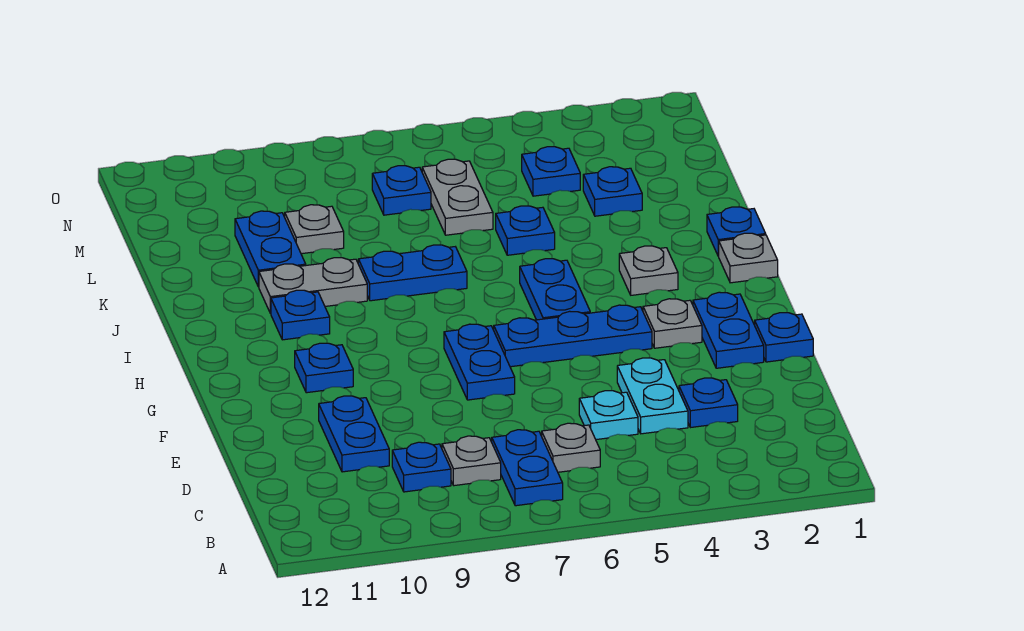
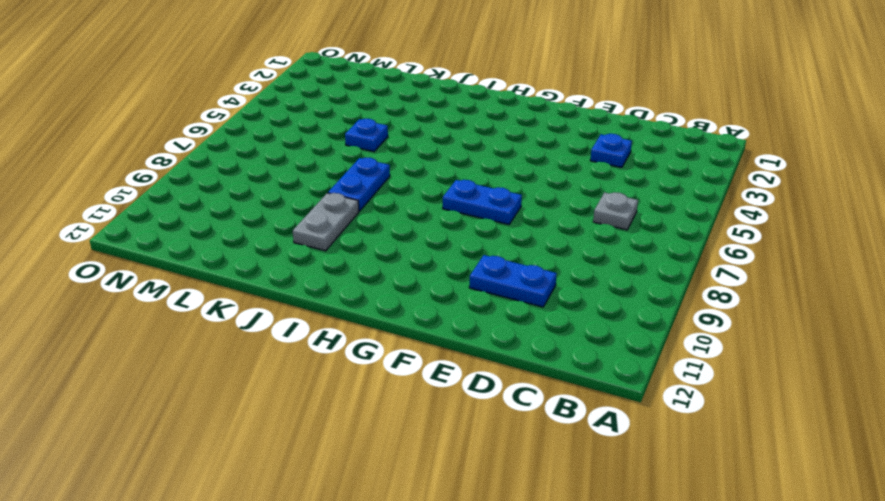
none -> blue plate B7:C7 level 1
none -> grey plate C8 level 1
none -> blue plate C9 level 1

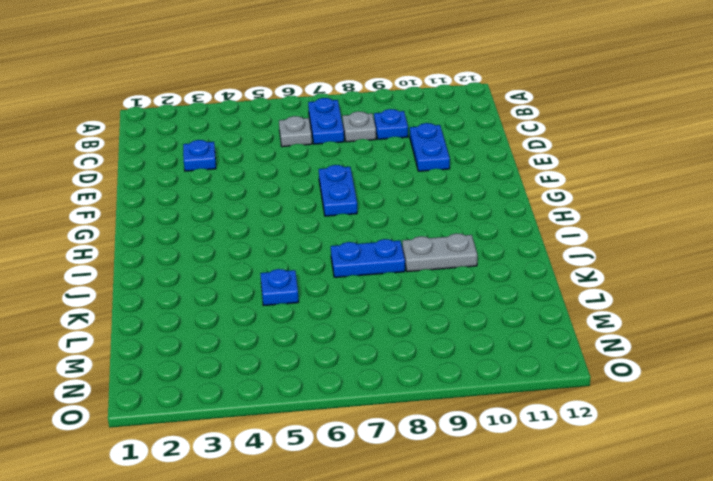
none -> cyan plate D4:E4 level 1
none -> cyan plate D5 level 1
none -> blue plate F1 level 1

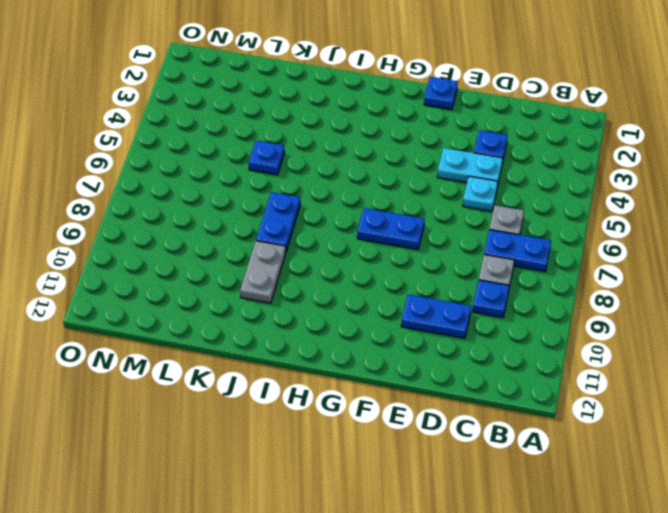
none -> blue plate F2:G2 level 1
none -> grey plate G3 level 1
none -> blue plate G4:G6 level 1

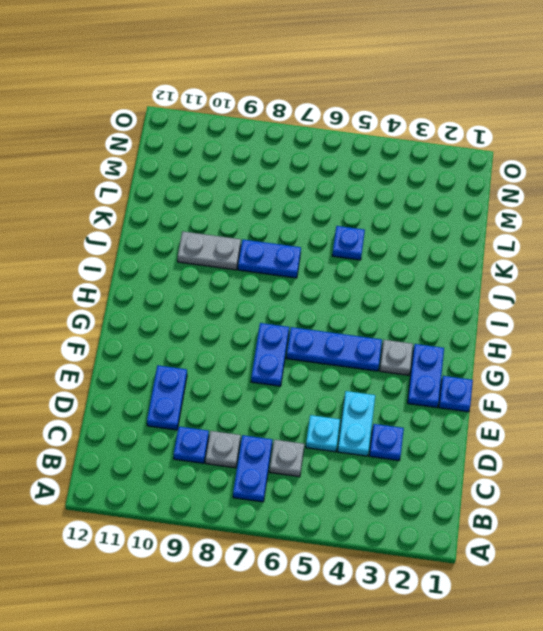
none -> blue plate G10 level 1
none -> blue plate H5:I5 level 1
none -> grey plate I1 level 1

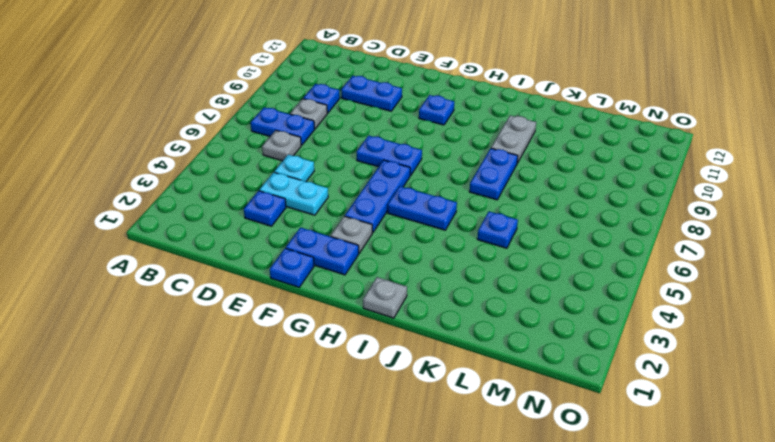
none -> grey plate I3 level 1
none -> blue plate I10 level 1
none -> blue plate J1 level 1

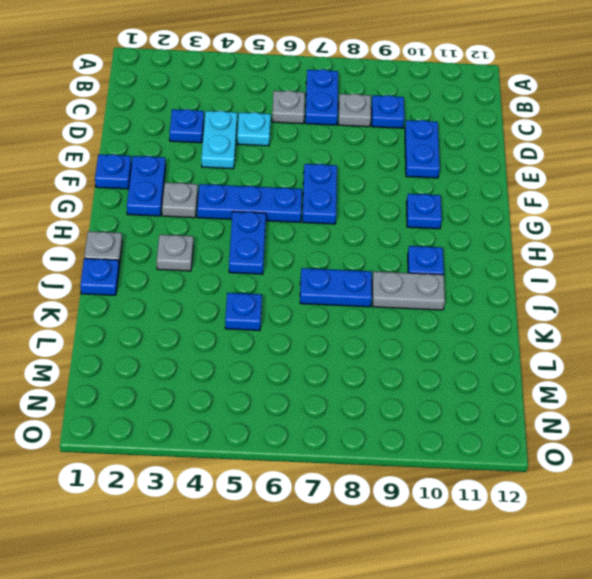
none -> blue plate K10:L10 level 1
none -> blue plate L3 level 1
none -> grey plate L6:M6 level 1

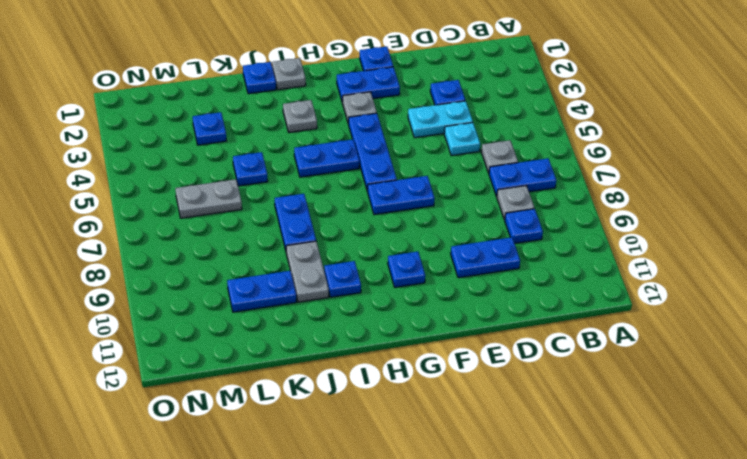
none -> grey plate L9 level 1
none -> blue plate M4 level 1
none -> blue plate M7 level 1

